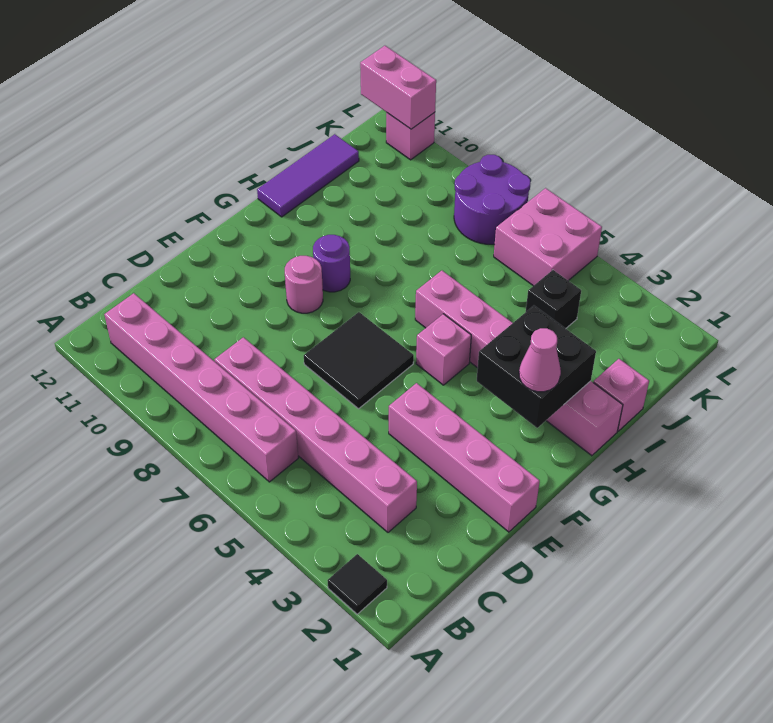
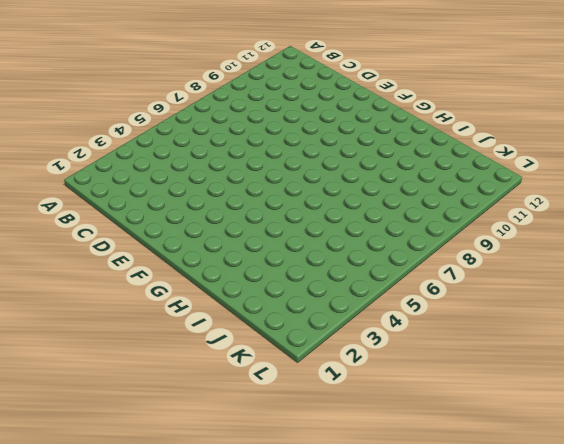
none -> black tile A2 level 1
none -> pink brick B6:B11 level 1
none -> pink brick C3:C8 level 1

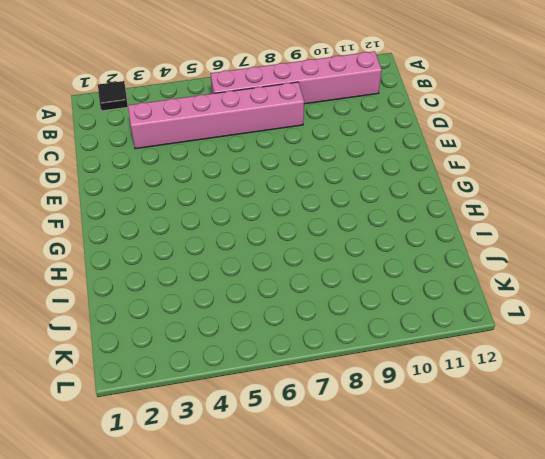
none -> pink brick E1:E4 level 1
none -> black tile E6:F7 level 1
none -> pink round brick F9 level 1

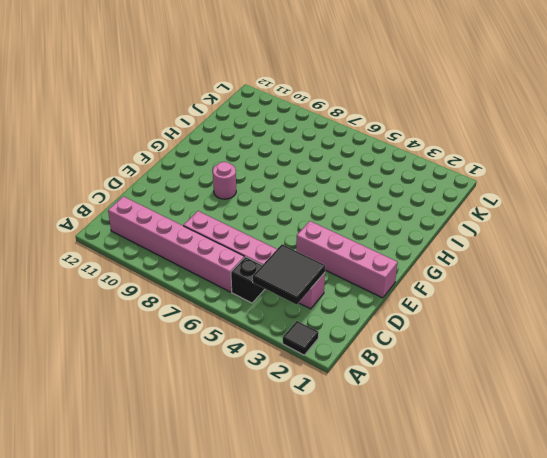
black tile B3:C4 level 2 -> black tile E6:F7 level 1
black brick B5 level 1 -> black brick J4 level 1
none -> pink brick G5 level 1
none -> purple round brick G9 level 1
none -> pink brick H1:H6 level 1

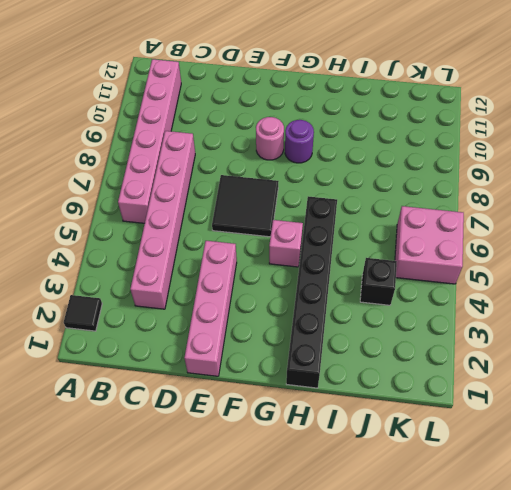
black brick H1:H6 level 1 -> pink brick H1:H6 level 1
none -> purple tile H12:J12 level 1
none -> pink brick I1 level 1
none -> purple round brick K7:L8 level 1

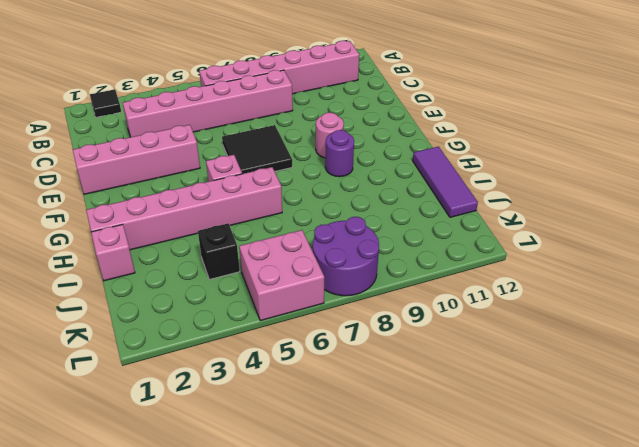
none -> pink brick L11 level 1
none -> black brick G2:H3 level 2
none -> pink brick L11:L12 level 2

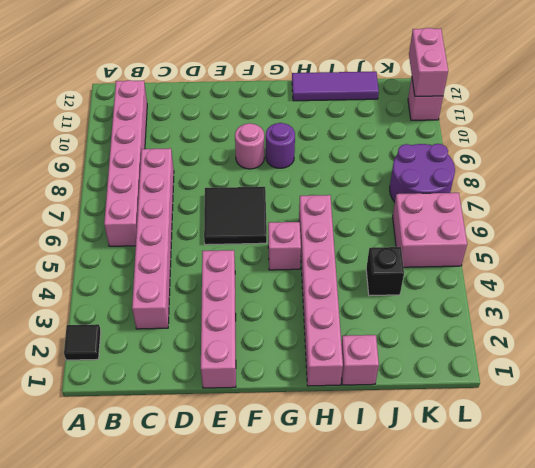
none -> black brick G2:H3 level 2
none -> pink cone G2 level 3

